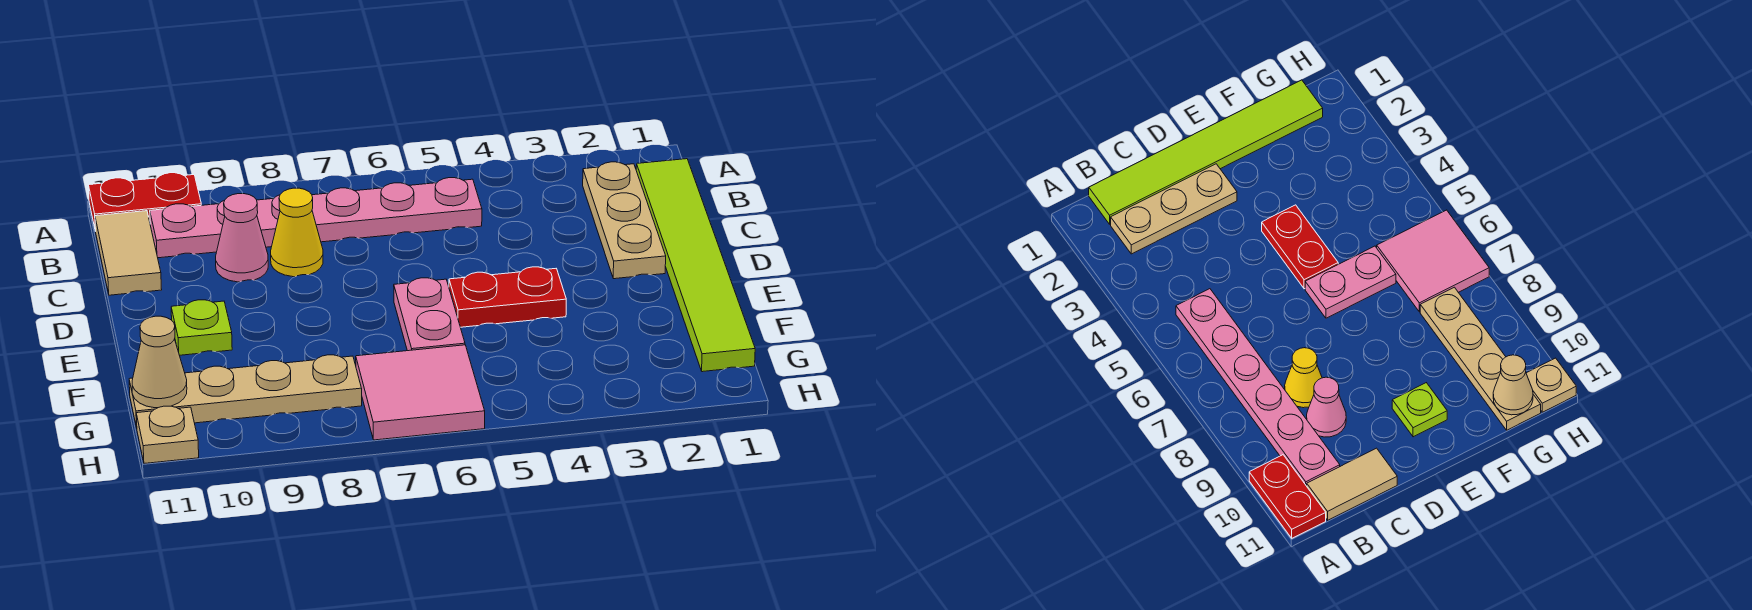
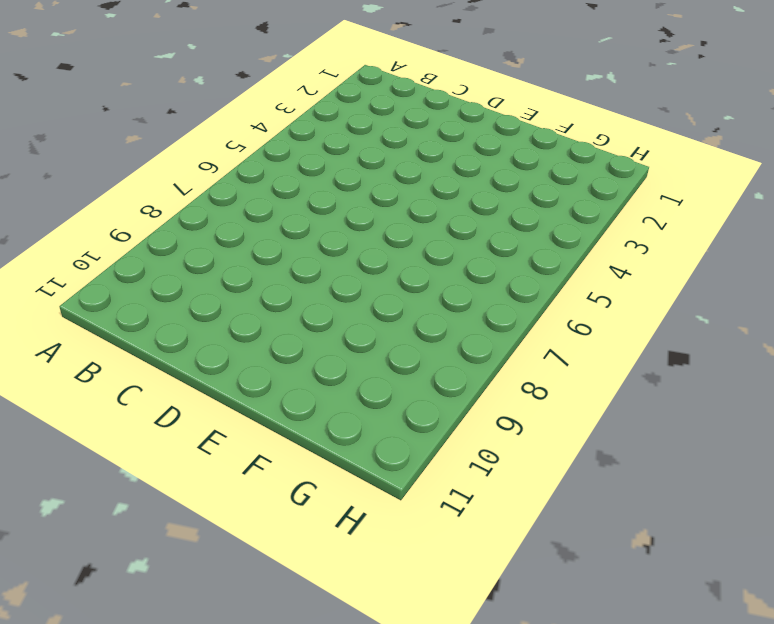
none -> red plate A10:A11 level 1
none -> lime tile B1:G1 level 1
none -> tan plate B2:D2 level 1

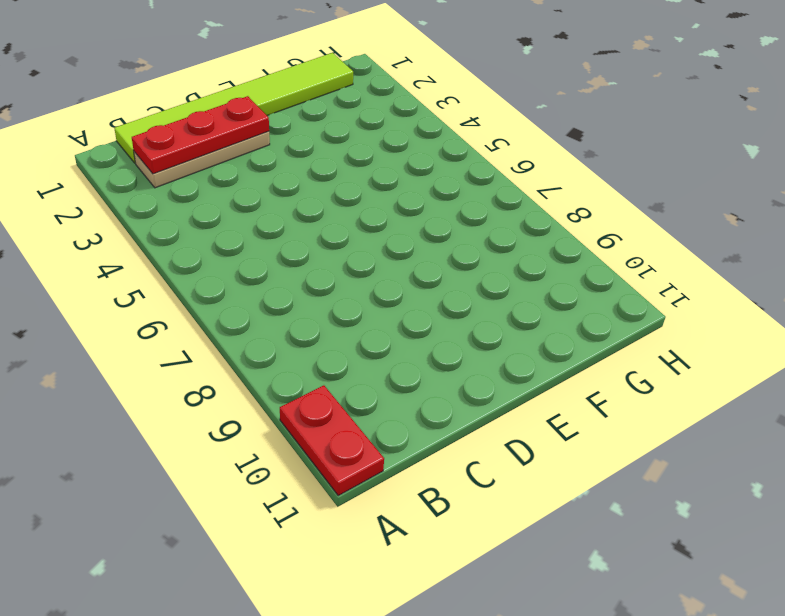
red plate B2:D2 level 2 -> none
none -> pink plate B5:B10 level 1
none -> tan tile B11:C11 level 1
none -> yellow cone C8 level 1

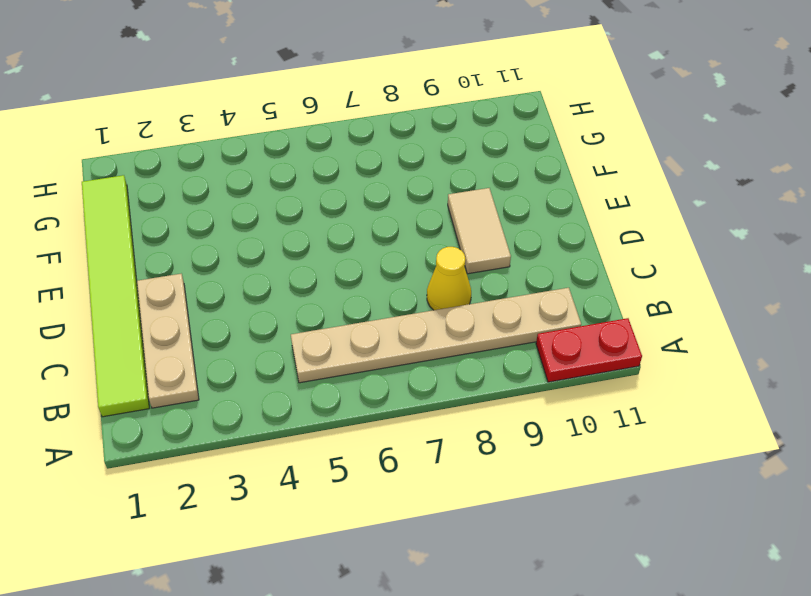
tan plate B5:B10 level 1 -> pink plate B5:B10 level 1
tan tile D9:E9 level 1 -> tan tile B11:C11 level 1
none -> pink cone C9 level 1
none -> red plate E4:E5 level 1
none -> pink plate E6:F6 level 1

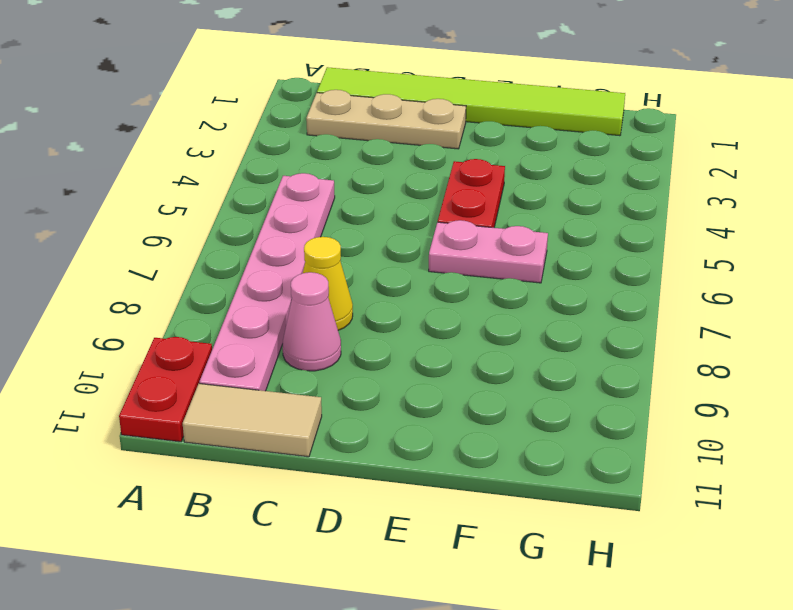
none -> lime plate E10 level 1
none -> pink tile G6:H7 level 1
none -> tan plate G8:G11 level 1

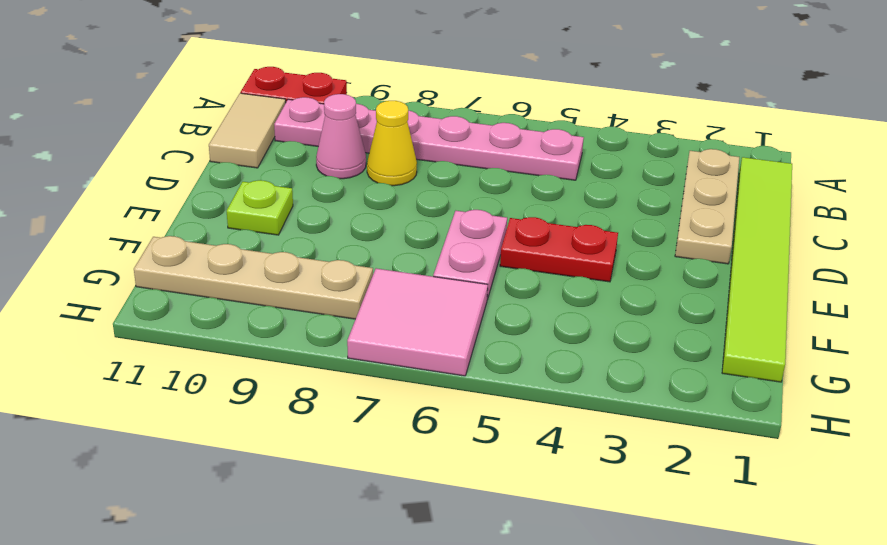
none -> tan plate H11 level 1
none -> tan cone G11 level 2

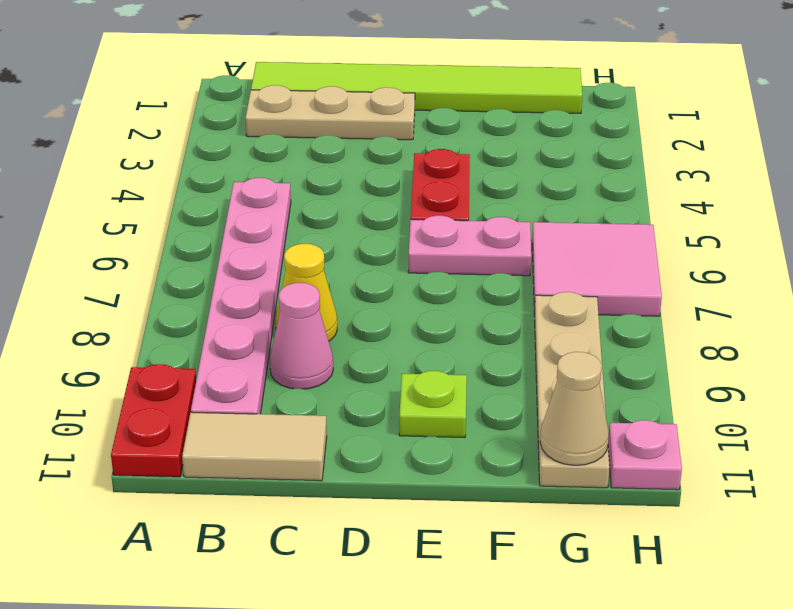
pink plate H11 level 1 -> tan plate H11 level 1

